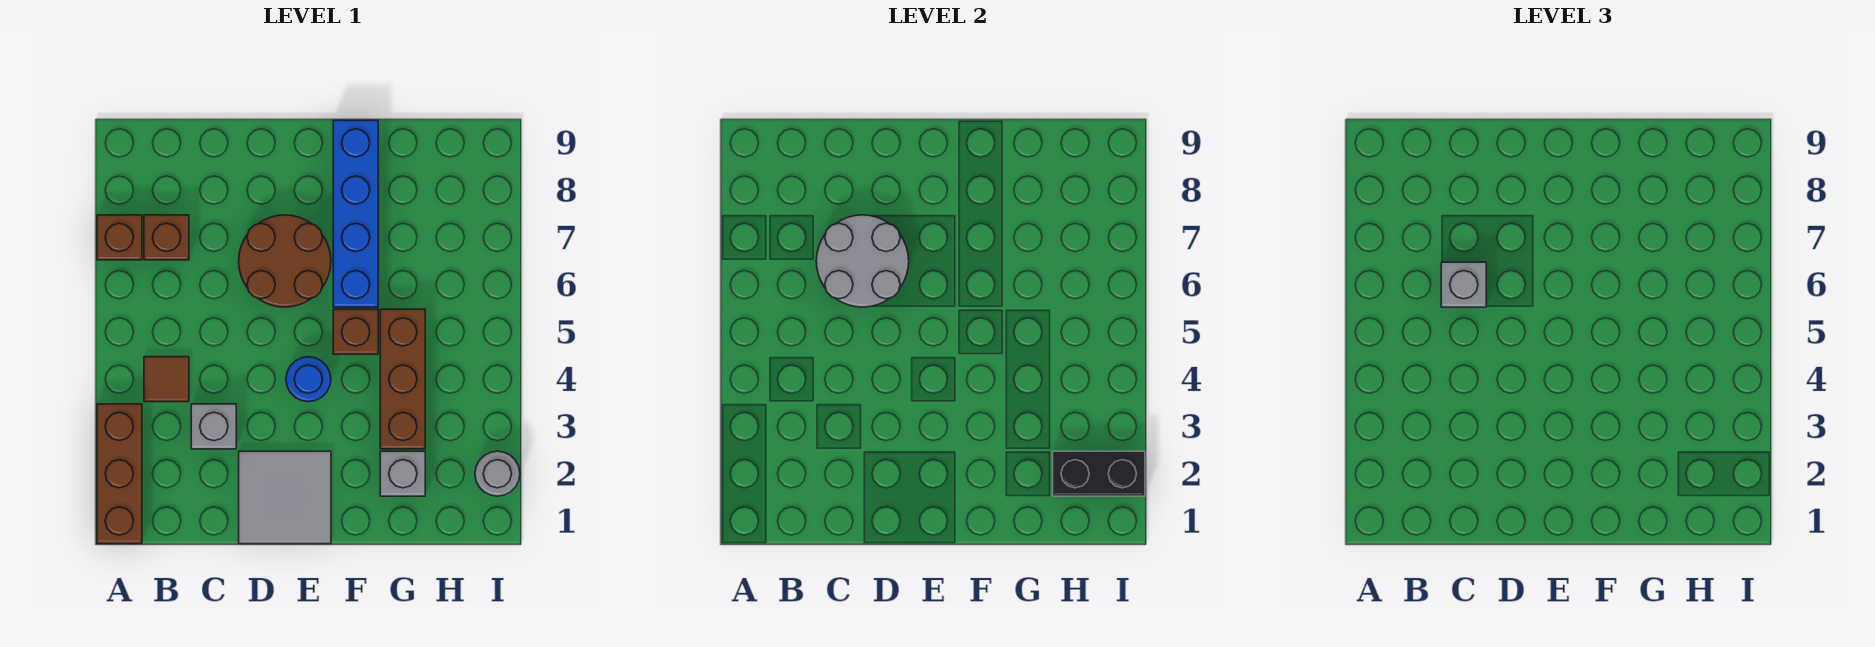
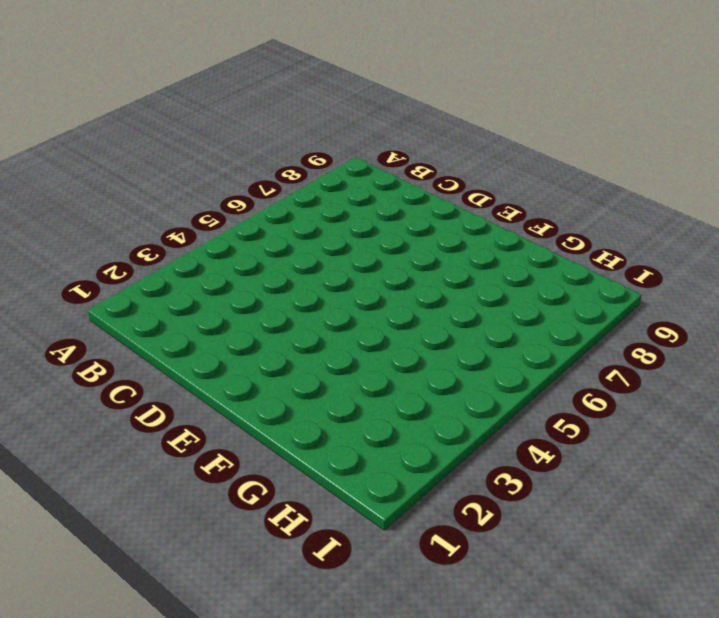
none -> brown brick A1:A3 level 1
none -> brown brick A7 level 1
none -> brown tile B4 level 1

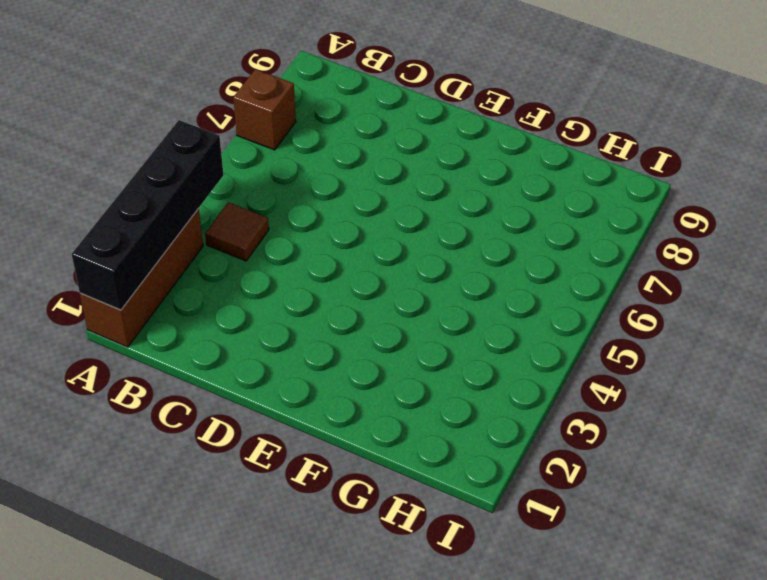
black brick A1:A4 level 2 -> none
none -> brown brick B7 level 1
none -> grey brick C3 level 1
none -> grey tile D1:E2 level 1

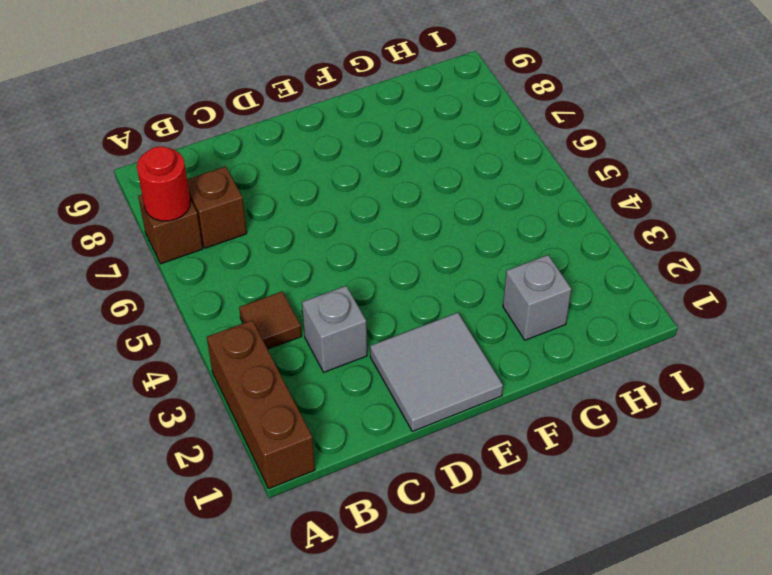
red round brick A7 level 2 -> none
none -> brown round brick D6:E7 level 1
none -> blue round brick E4 level 1
none -> brown brick F5 level 1

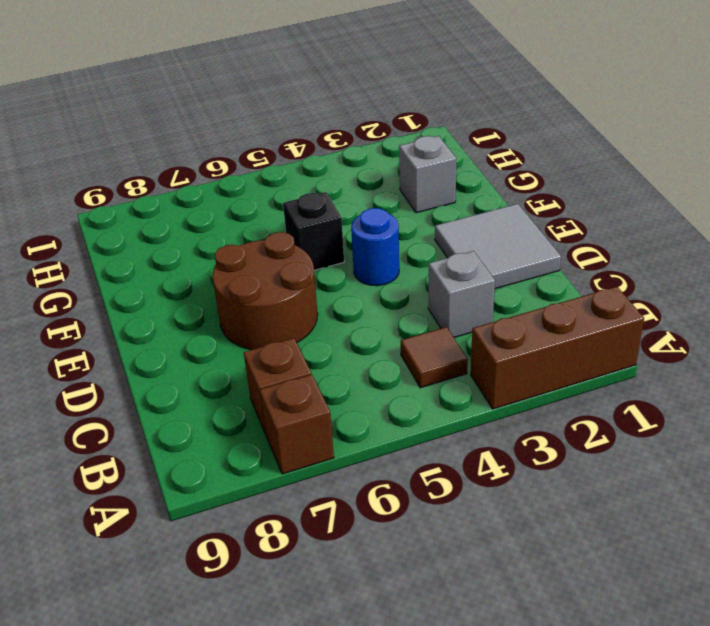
black brick F5 level 1 -> brown brick F5 level 1
none -> blue brick F6:F9 level 1
none -> brown brick G3:G5 level 1
none -> grey round brick I2 level 1

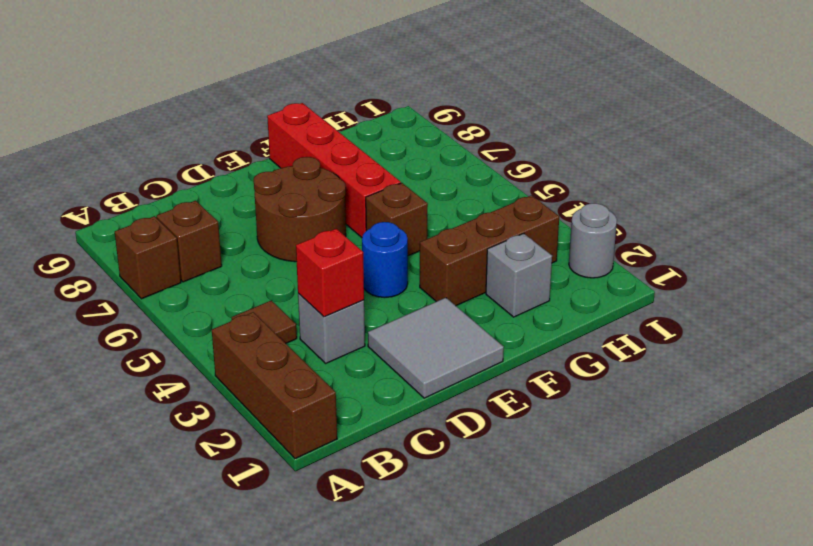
red brick C3 level 2 -> none
brown brick F3:H3 level 1 -> brown brick G3:G5 level 1
red brick F6:F9 level 1 -> blue brick F6:F9 level 1
none -> grey round brick C6:D7 level 2
none -> black brick H2:I2 level 2
none -> grey brick C6 level 3

